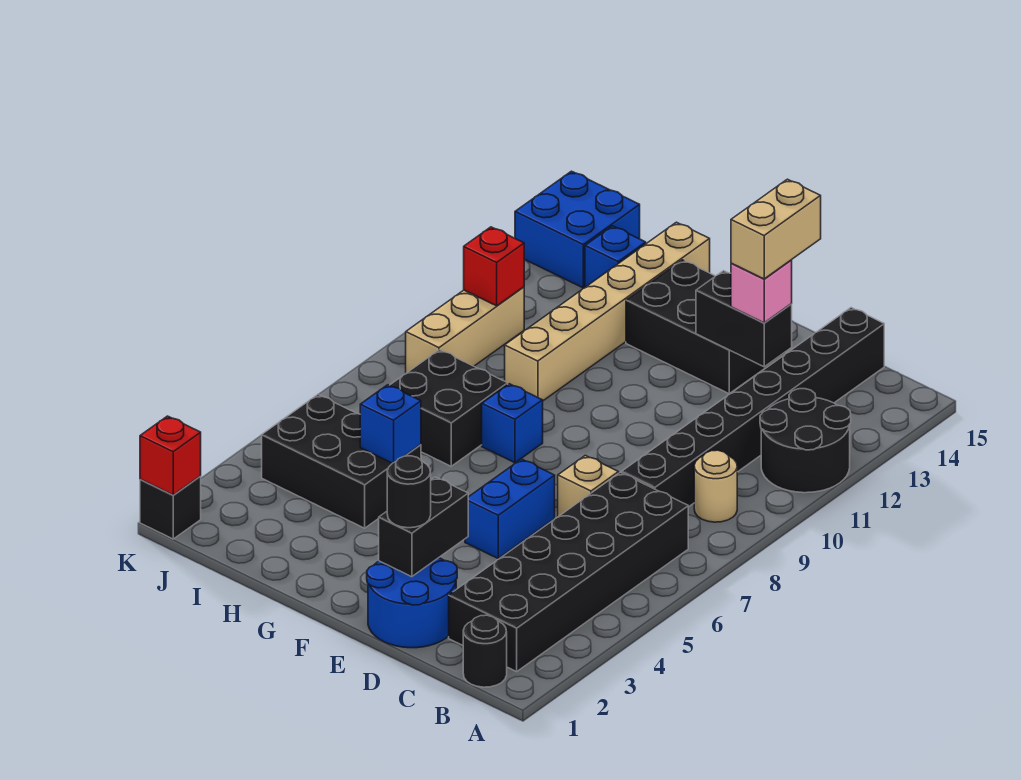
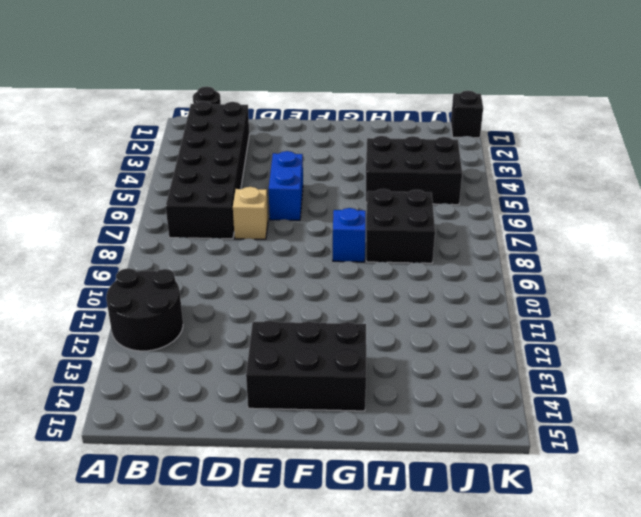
none -> tan round brick B9 level 1
none -> black brick C8:C15 level 1
none -> blue round brick D1:E2 level 1

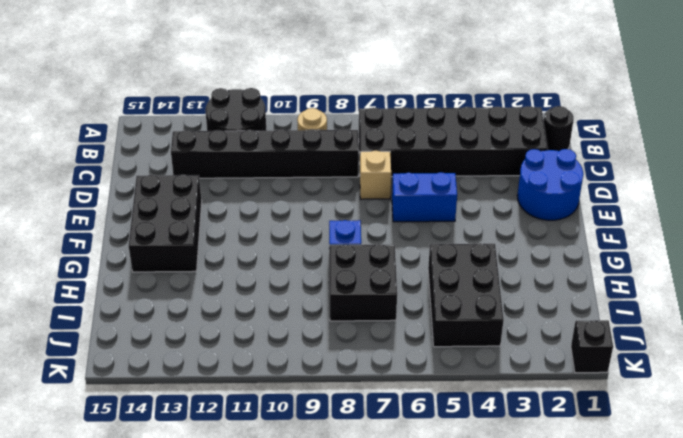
black brick C8:C13 level 1 -> black brick C8:C15 level 1
none -> tan brick H10:H15 level 1
none -> blue brick I14 level 1
none -> tan brick J9:J11 level 1

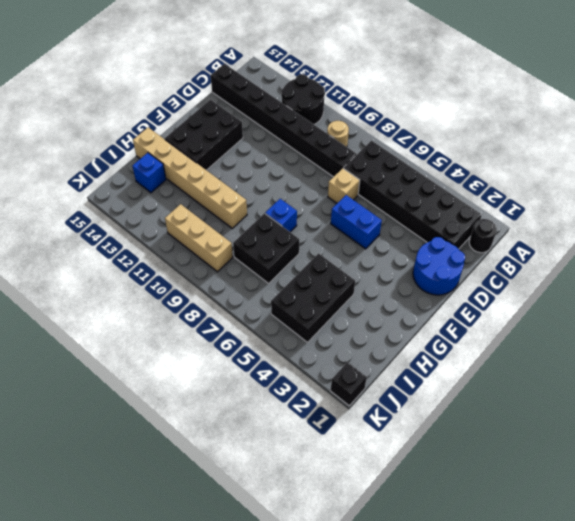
none -> blue brick J14:K15 level 1
none -> black brick D13:E13 level 2
none -> black brick E2:E3 level 2

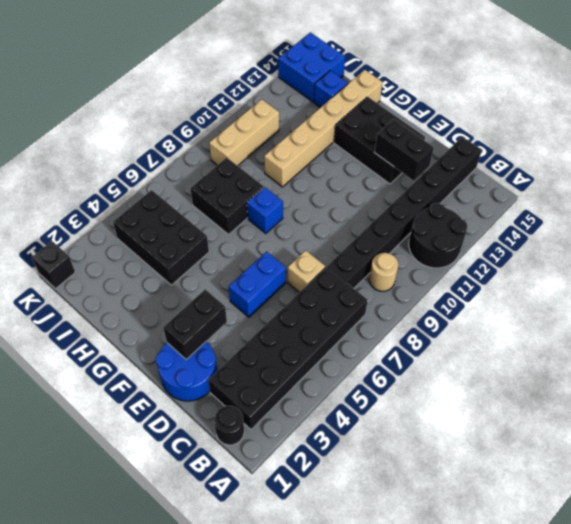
none -> blue brick H5 level 2
none -> red brick J11 level 2
none -> red brick K1 level 2

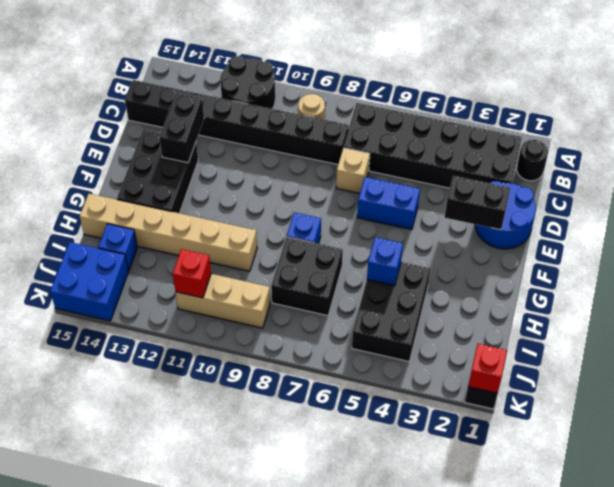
none -> pink brick D13 level 3
none -> black round brick E2 level 3
none -> tan brick D13:D14 level 4

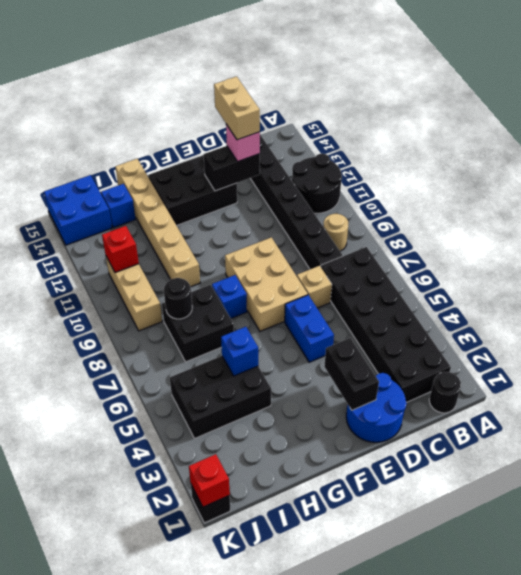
tan brick E7:F9 level 1 -> none
black round brick I8 level 2 -> black round brick E2 level 3

